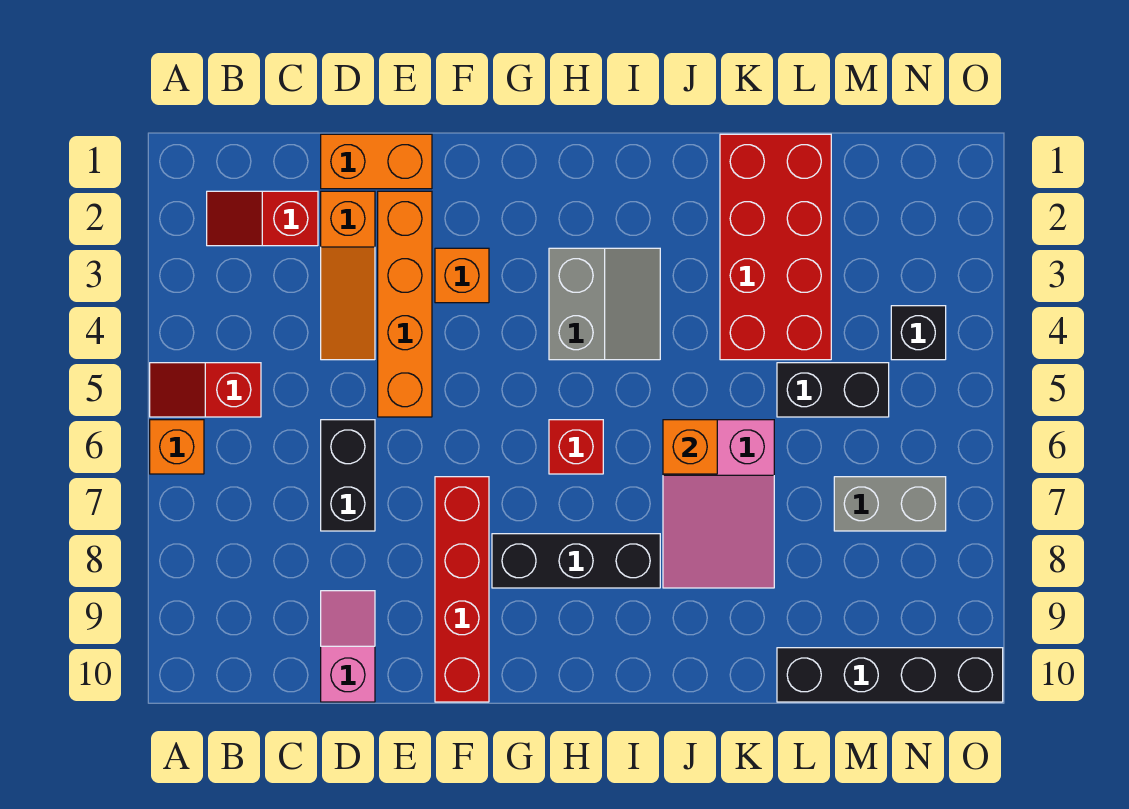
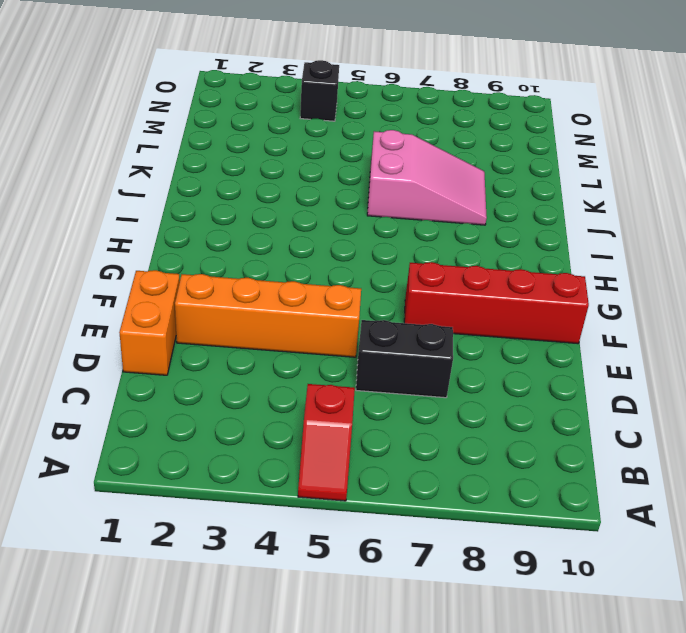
none -> orange brick A6 level 1
none -> red slope B2:C2 level 1 top C
none -> orange slope D2:D4 level 1 top 2

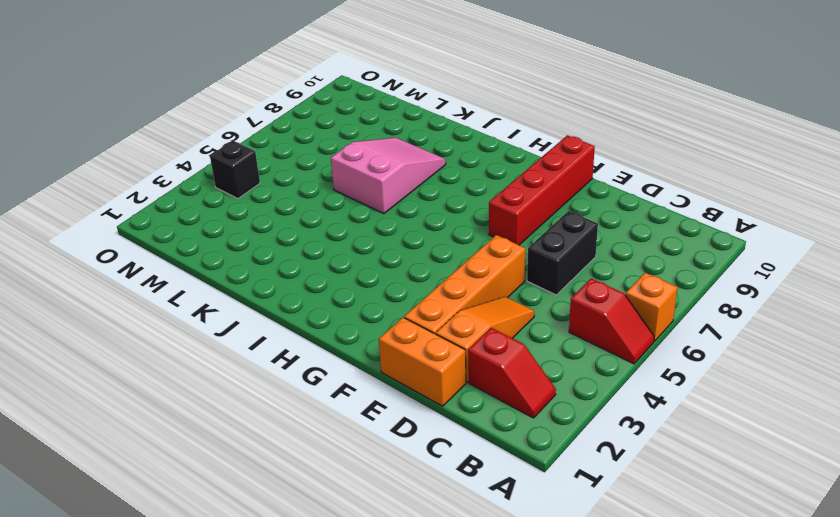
none -> pink slope D9:D10 level 1 top 10
none -> orange brick F3 level 1
none -> black brick G8:I8 level 1

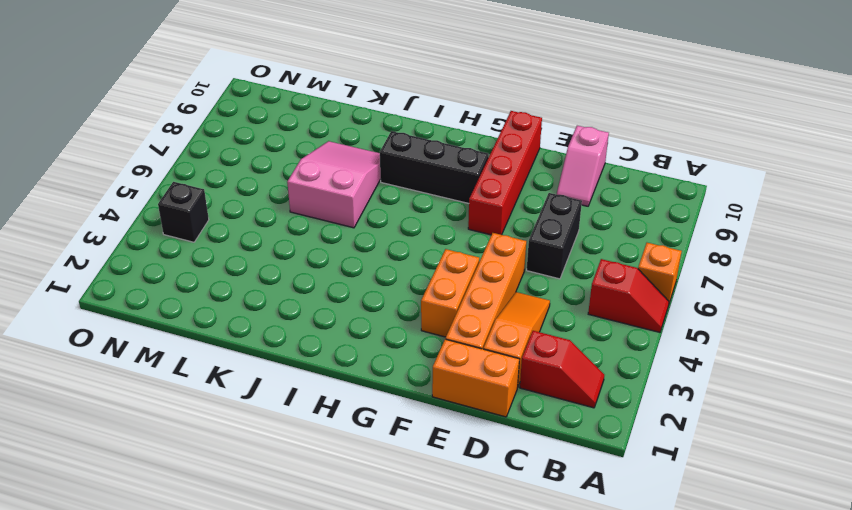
orange brick F3:F4 level 1 -> orange brick F3 level 1
none -> grey slope H3:I4 level 1 top H
none -> red brick H6 level 1
none -> red brick K1:L4 level 1

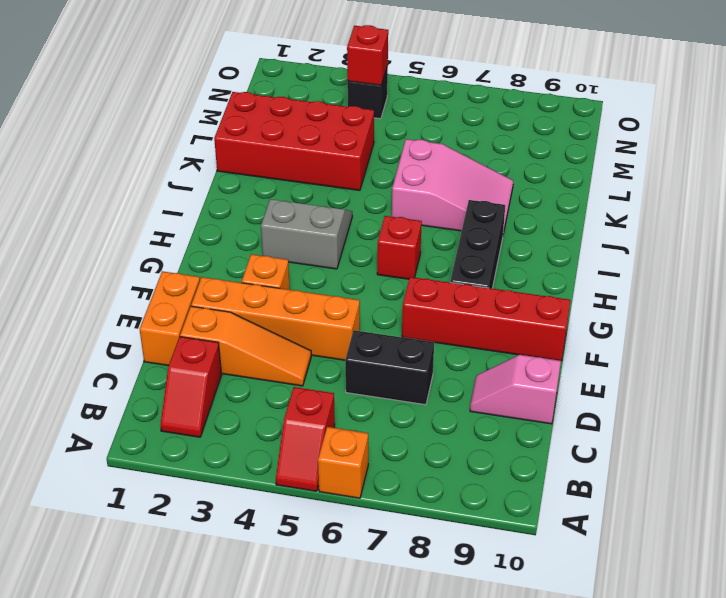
red brick N4 level 2 -> none
none -> black brick L5:M5 level 1
none -> black brick L10:O10 level 1
none -> grey brick M7:N7 level 1

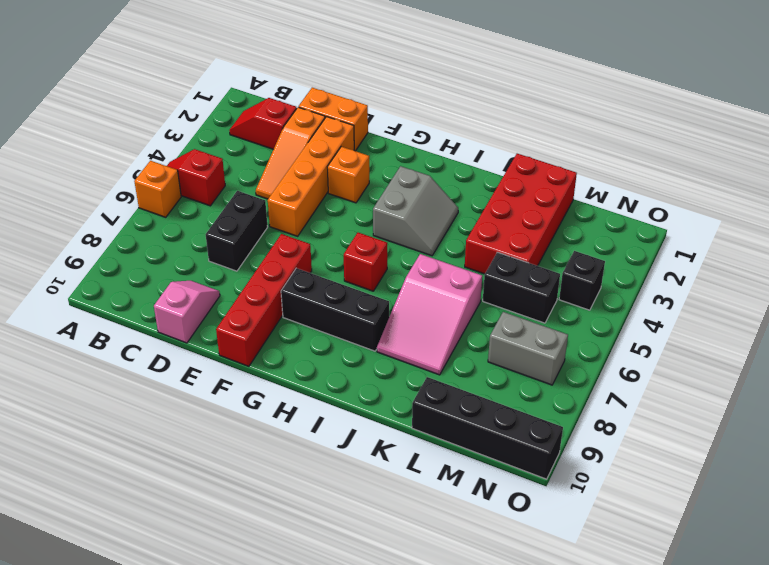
none -> orange brick J6 level 2

